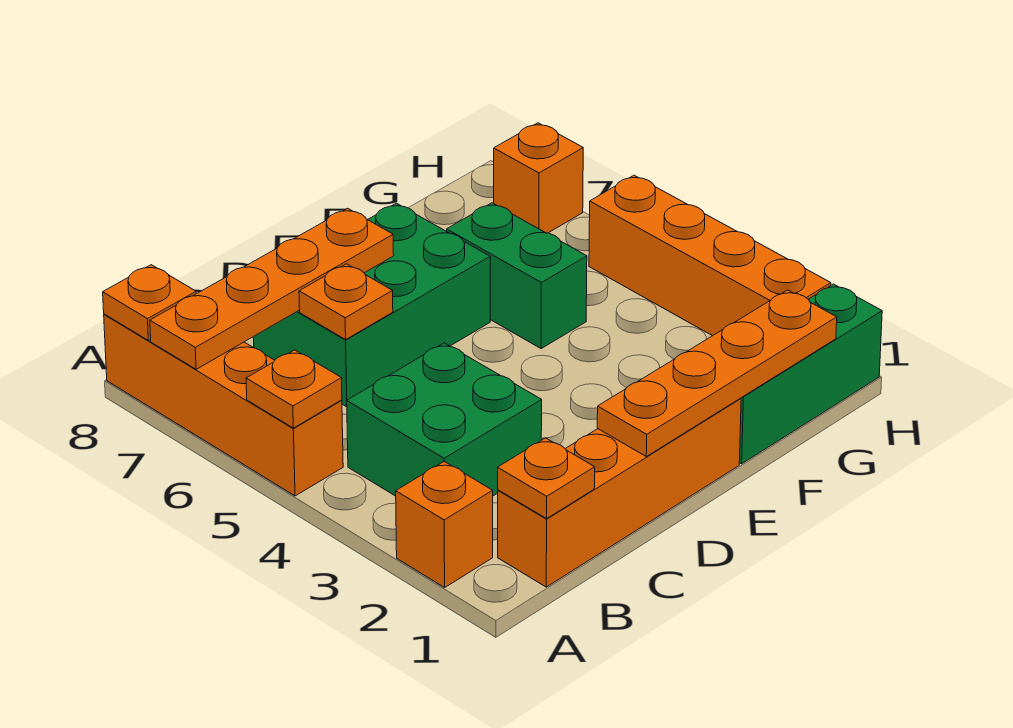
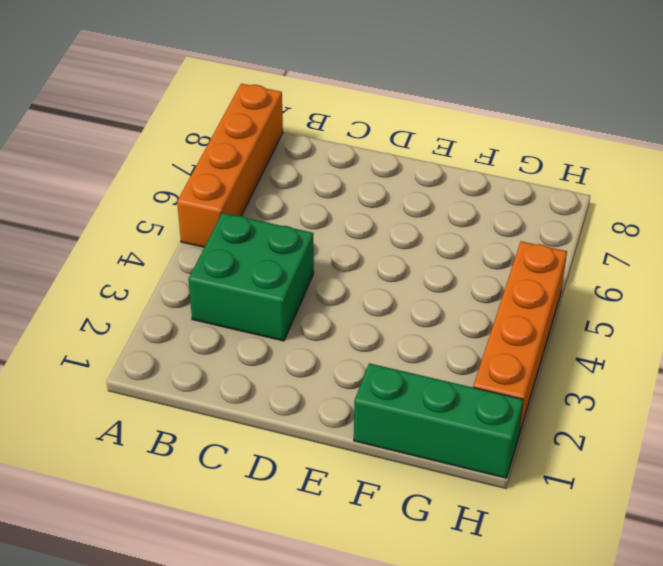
none -> orange brick A2 level 1
none -> orange brick B1:E1 level 1
none -> green brick C6:E7 level 1

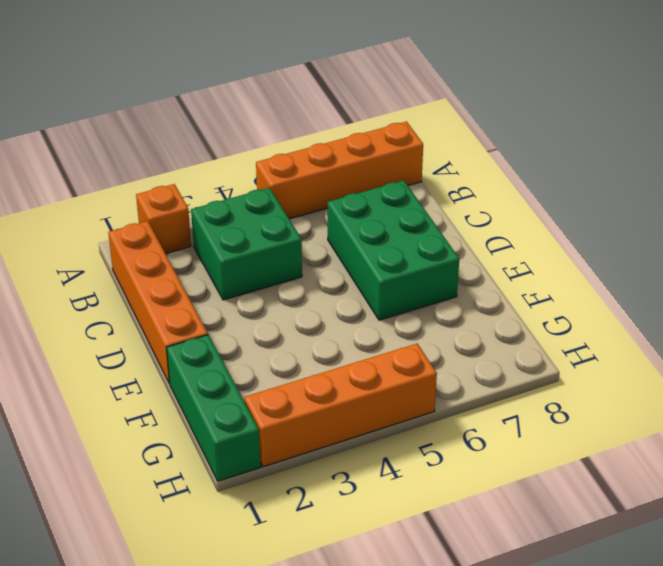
none -> green brick F5:F6 level 1
none -> orange brick H7 level 1
none -> orange plate A5 level 2

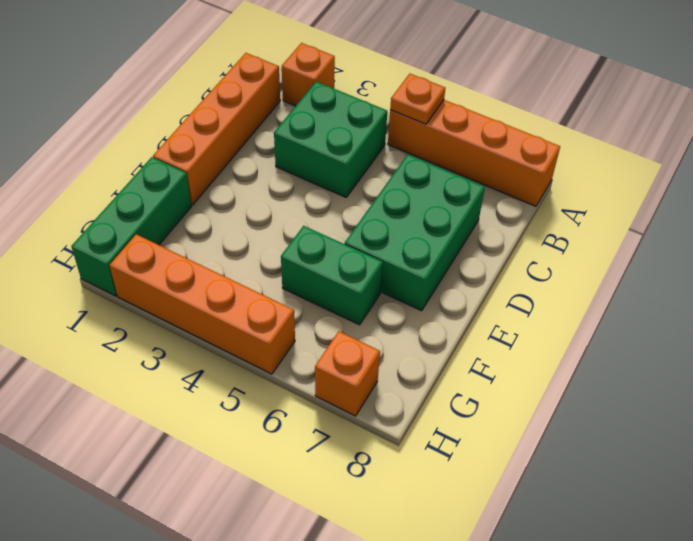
none -> orange plate A7:D7 level 2
none -> orange plate A8 level 2
none -> orange plate B1 level 2

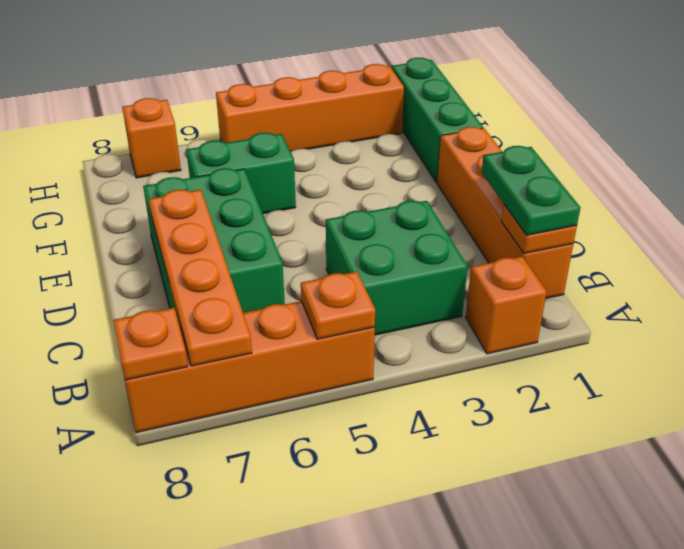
green plate B1:C1 level 3 -> none
none -> orange plate C6 level 2
none -> orange plate D1:G1 level 2

